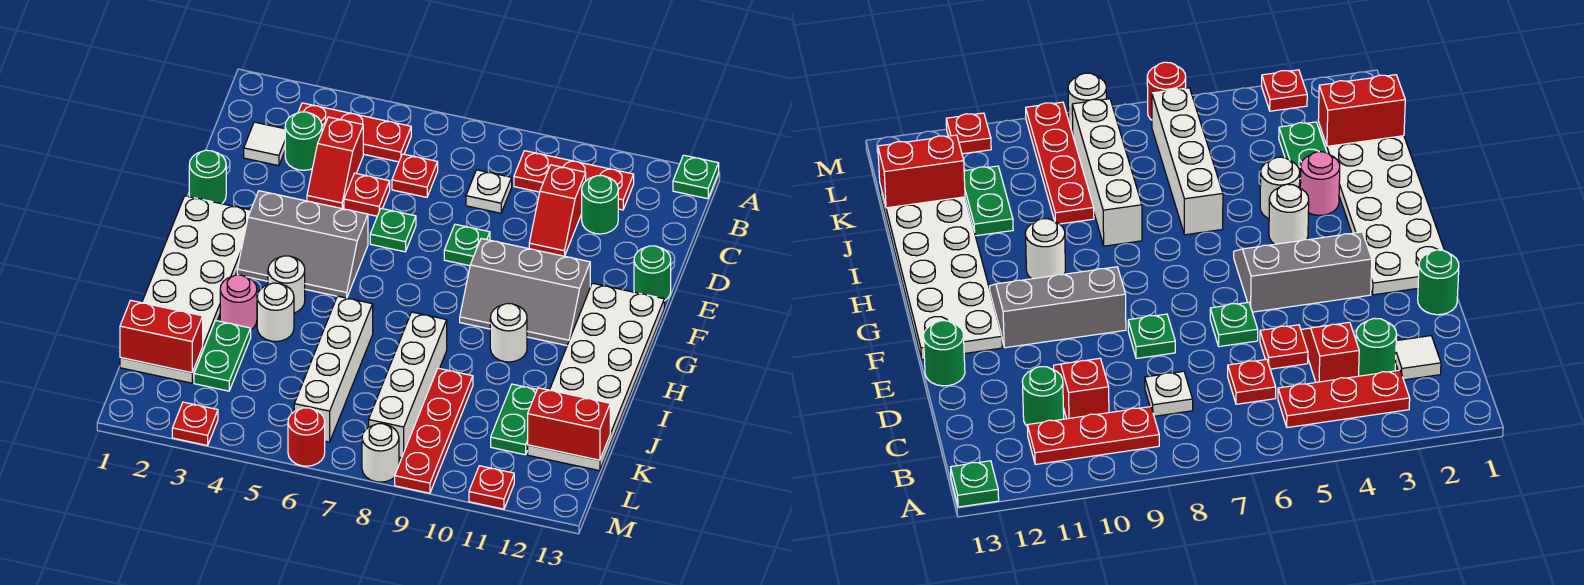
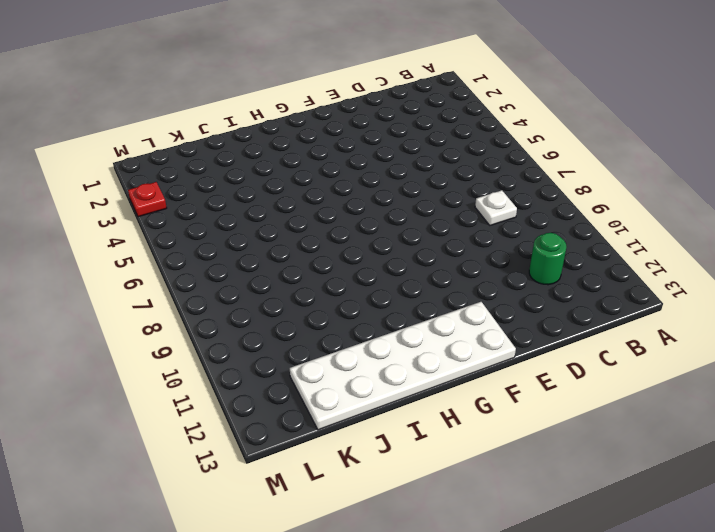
none -> green plate A13 level 1
none -> red plate B3:B5 level 1
none -> red plate B9:B11 level 1
none -> white tile C2 level 1

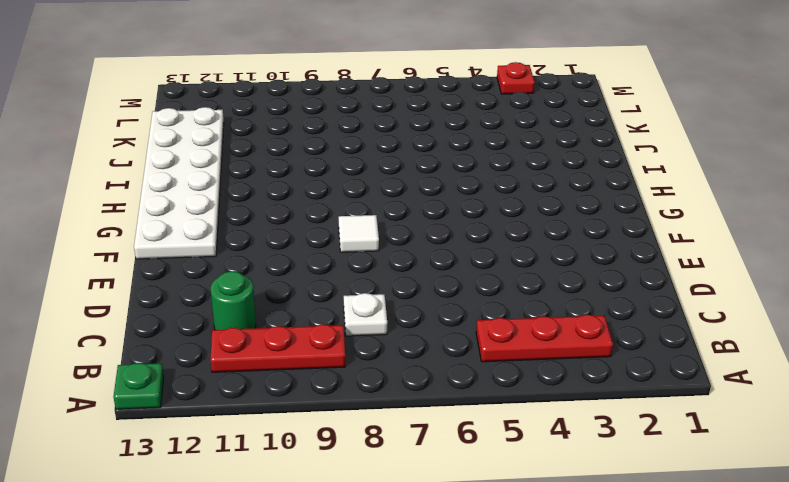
white tile F8 level 1 -> white tile C2 level 1
none -> green round brick C3 level 1
none -> red slope C4:D4 level 1 top C
none -> red plate C6 level 1
none -> red slope C10:D10 level 1 top C

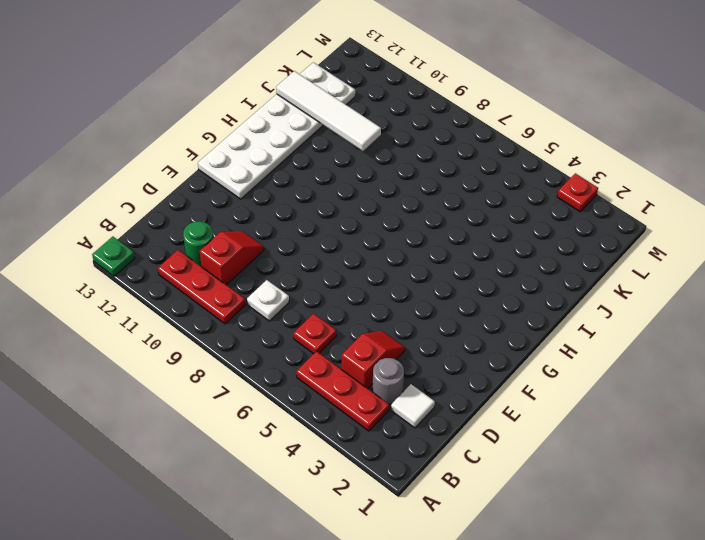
grey round brick C3 level 1 -> green round brick C3 level 1
white tile J10:J13 level 2 -> none
none -> red plate D5 level 1
none -> green round brick E1 level 1
none -> green plate E6 level 1
none -> green plate E8 level 1

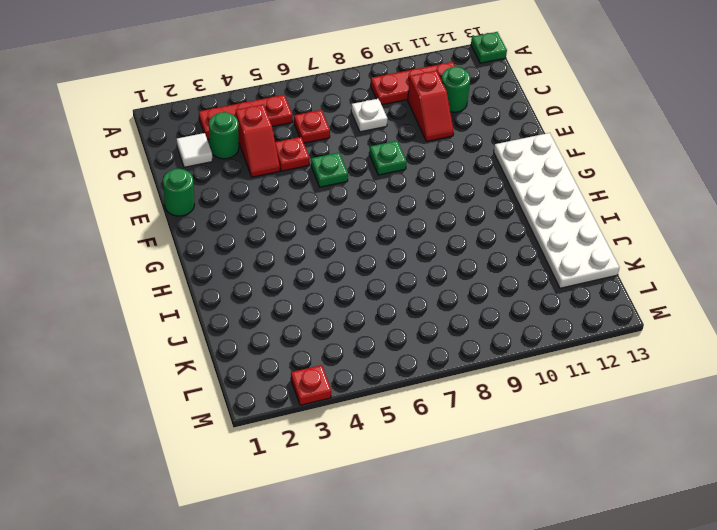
none -> green round brick E13 level 1
none -> white plate F1:K2 level 1
none -> grey slope F3:G5 level 1 top F
none -> grey slope F9:G11 level 1 top F

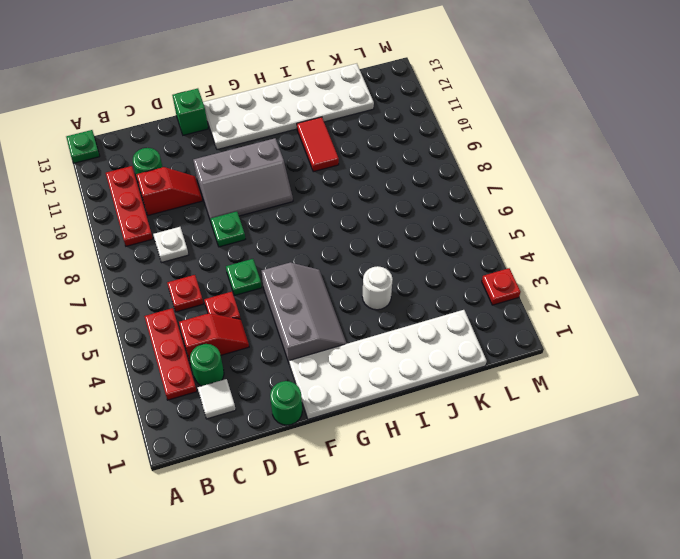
grey slope E9:G10 level 1 top 10 -> grey slope F9:G11 level 1 top F
green brick E13 level 1 -> green round brick E13 level 1
red tile I10:I11 level 1 -> none
none -> white round brick H4 level 1
none -> white round brick H10 level 1
none -> pink round brick I3 level 1
none -> white brick I6:L6 level 1

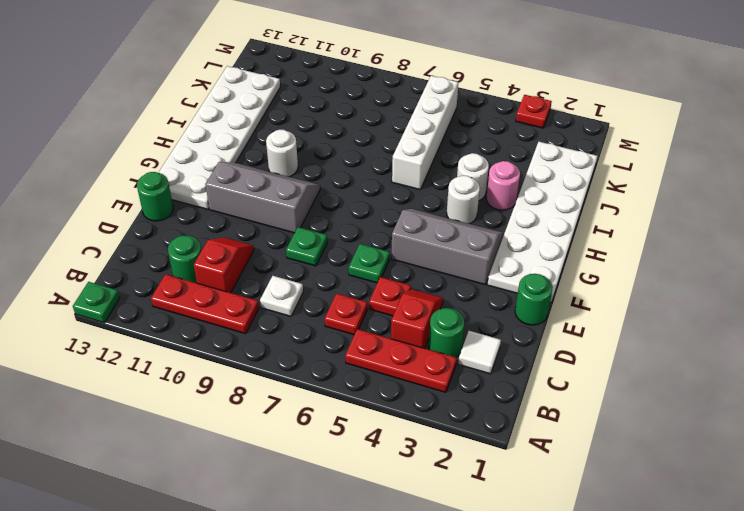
none -> white brick I8:L8 level 1
none -> green plate J3:K3 level 1
none -> red plate J9:M9 level 1
none -> green plate J11:K11 level 1

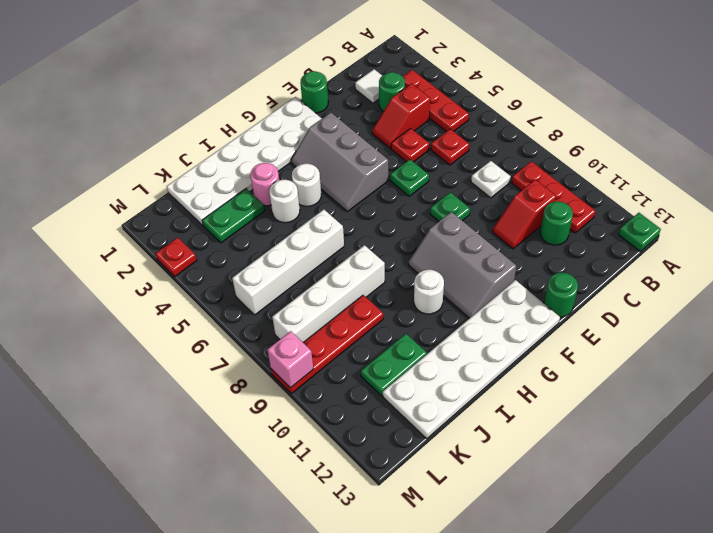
pink brick M9 level 2 -> none
none -> red round brick M6 level 1
none -> white round brick M8 level 1
none -> red plate M11 level 1
none -> red brick K1:K2 level 2

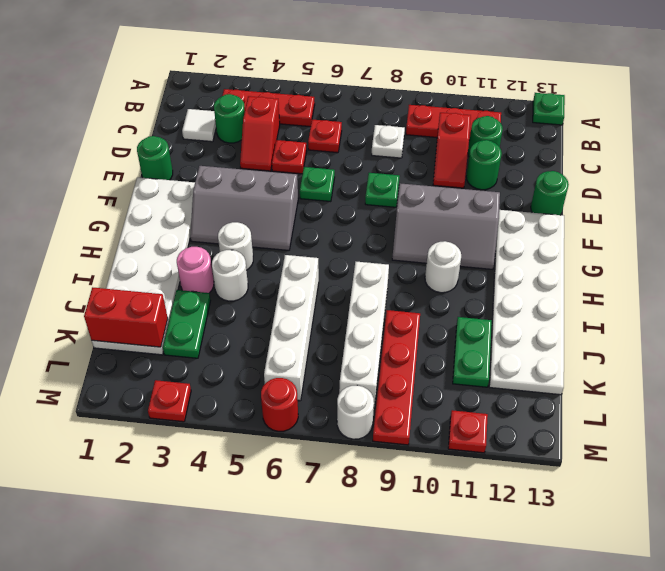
green round brick D11 level 1 -> none
none -> red brick K12:K13 level 2

